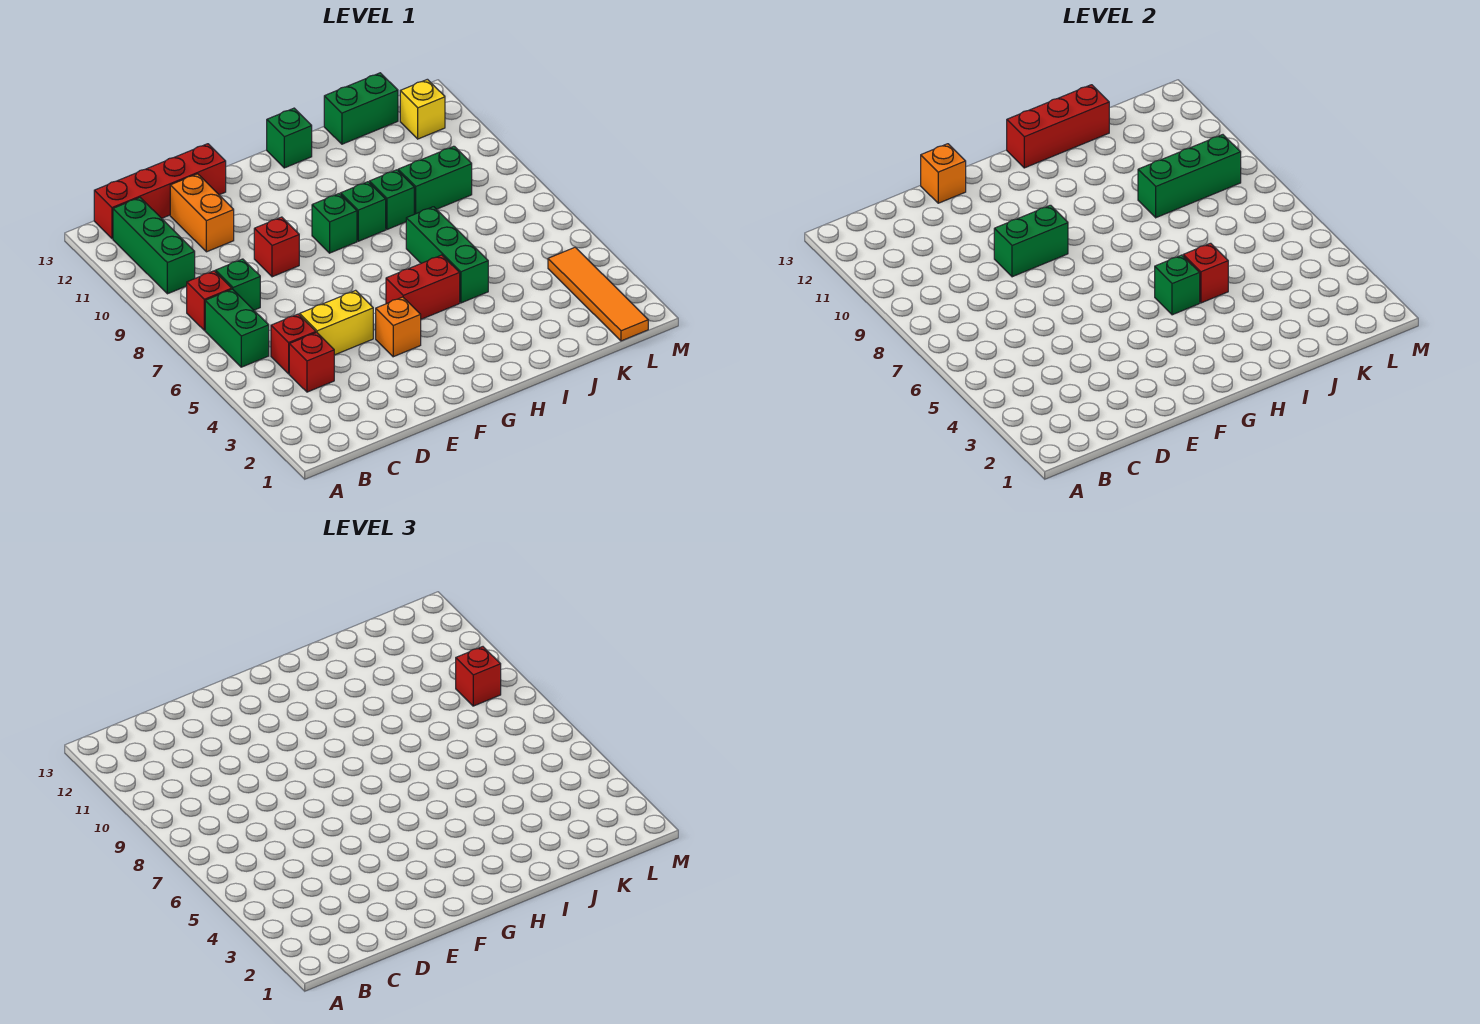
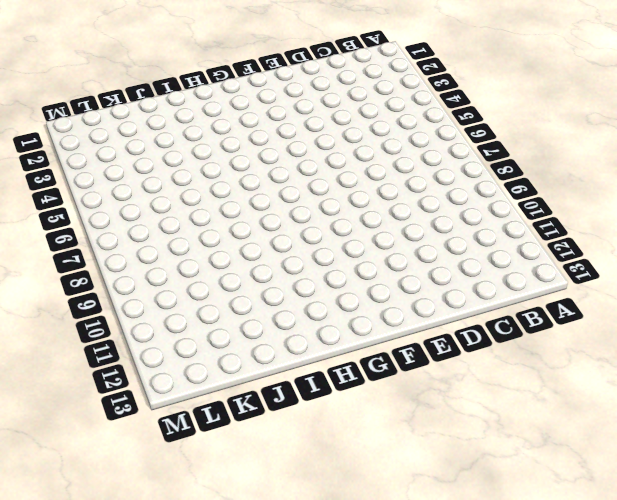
none -> green brick B6:B7 level 1
none -> red brick B8 level 1
none -> green brick B10:B12 level 1

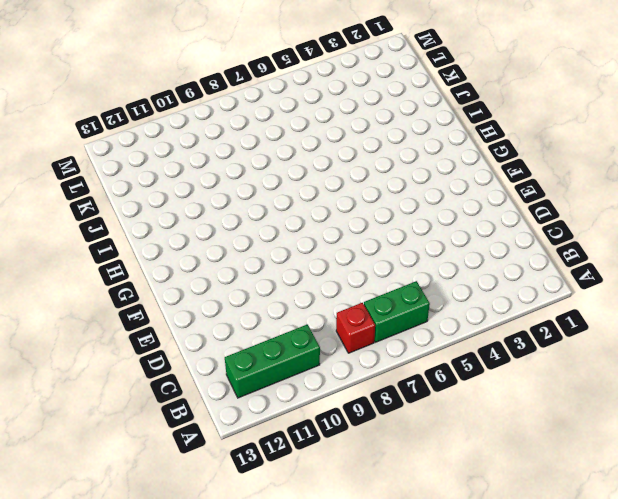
none -> red brick B13:E13 level 1
none -> red brick C4 level 1
none -> red brick C5 level 1

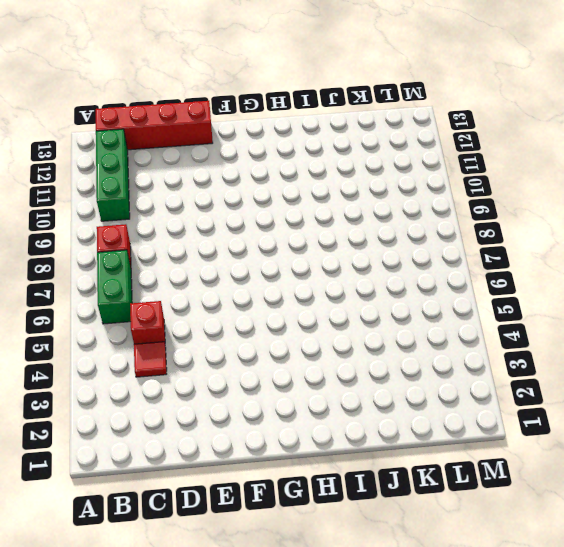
red tile C4 level 1 -> red brick C4 level 1
none -> green brick C8 level 1
none -> yellow brick D5:E5 level 1
none -> orange brick D11:D12 level 1

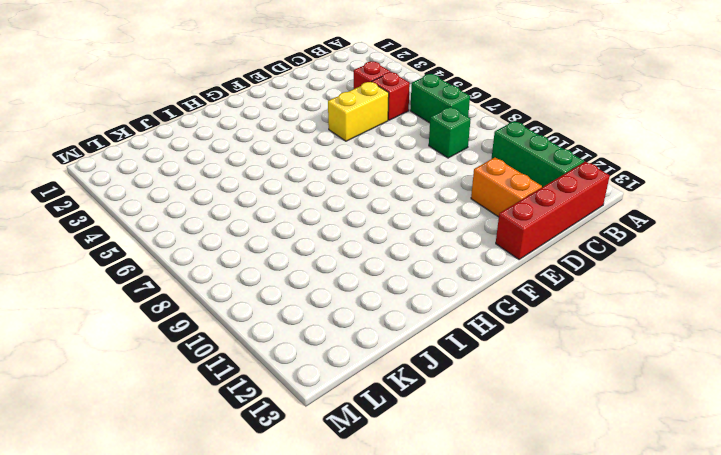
none -> red brick B8 level 1
none -> red brick E9 level 1
none -> orange brick F4 level 1

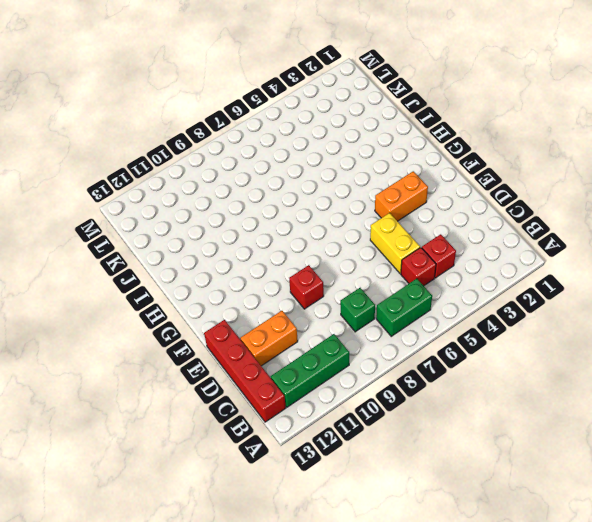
orange brick F3:F4 level 1 -> orange brick F4 level 1
none -> red brick B8 level 1
none -> red brick G5:H5 level 1
none -> green brick G9 level 1

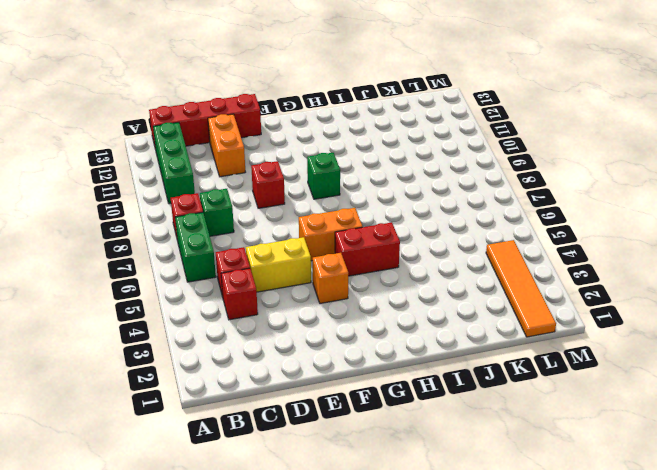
orange brick F6:G6 level 1 -> none
none -> green brick H9 level 1
none -> green brick H13 level 1
none -> green brick I5:I7 level 1

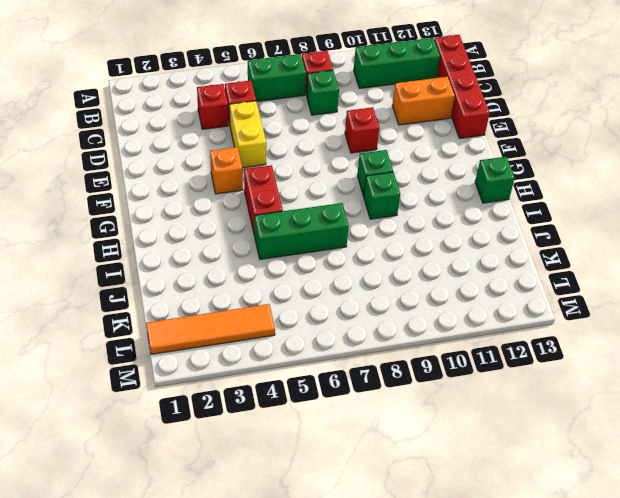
none -> green brick I9 level 1
none -> green brick J9:K9 level 1
none -> green brick J13:K13 level 1

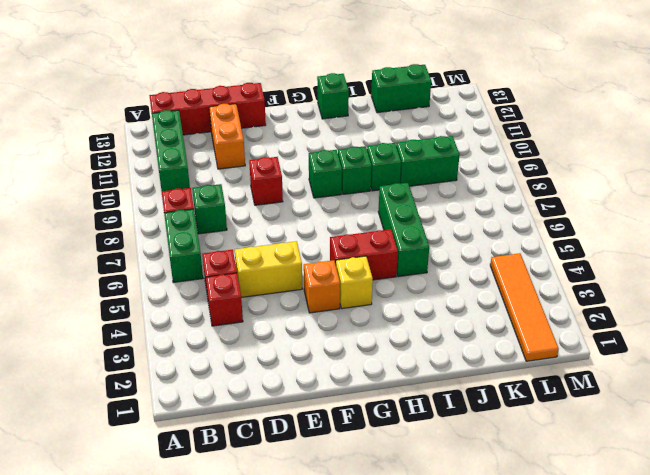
yellow brick G4 level 1 -> yellow brick L12 level 1
none -> green brick E9:F9 level 2
none -> orange brick E13 level 2
none -> green brick H5 level 2

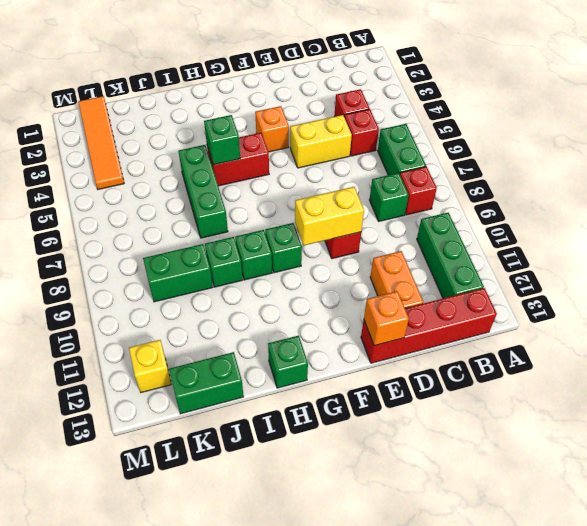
yellow brick E9:F9 level 2 -> green brick E9:F9 level 2
none -> red brick H13:J13 level 2
none -> red brick I5 level 2
none -> green brick J9:L9 level 2

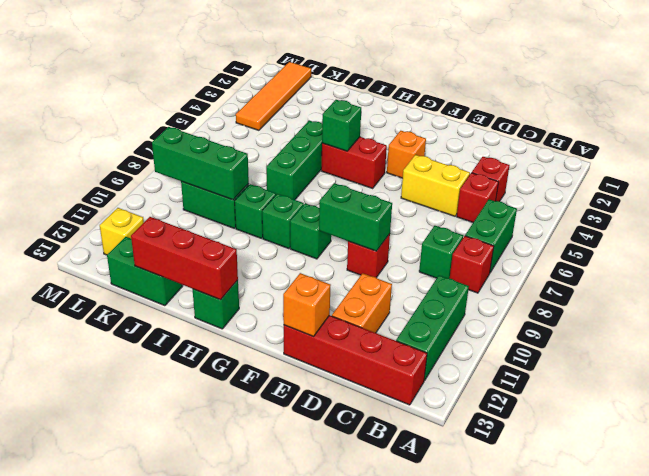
none -> red brick I5 level 2
none -> red brick L9 level 3

